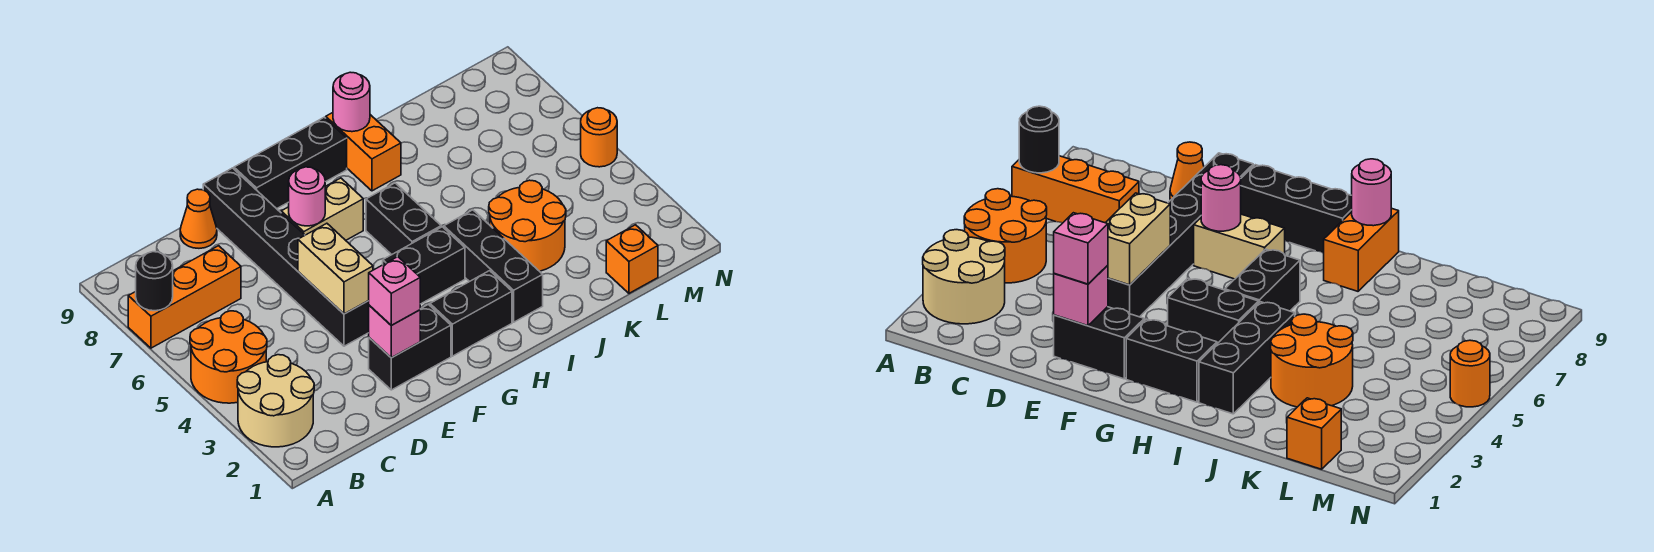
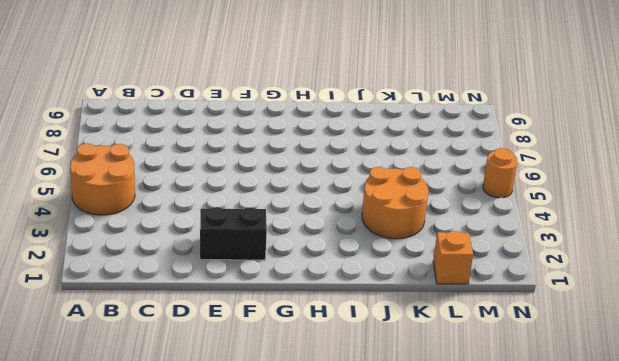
none -> tan round brick A2:B3 level 1
none -> orange brick A7:C7 level 1
none -> orange cone D9 level 1

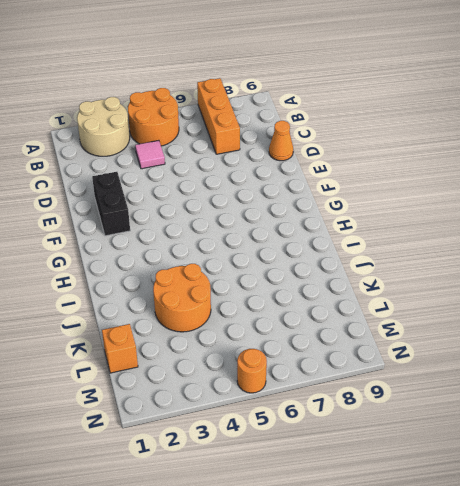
pink tile C4 level 1 -> none
none -> black brick E4:E9 level 1
none -> tan brick F7:G7 level 1
none -> black brick F9:H9 level 1

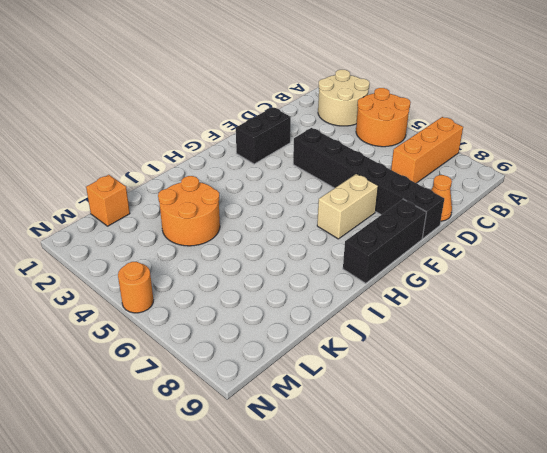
none -> black brick G2:H2 level 1
none -> black brick G4:H4 level 1
none -> black brick H5:H6 level 1

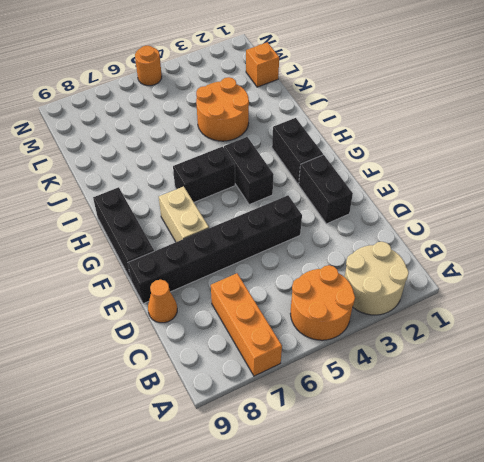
none -> black brick I2:I4 level 1
none -> orange brick I8:I9 level 1
none -> black round brick A7 level 2

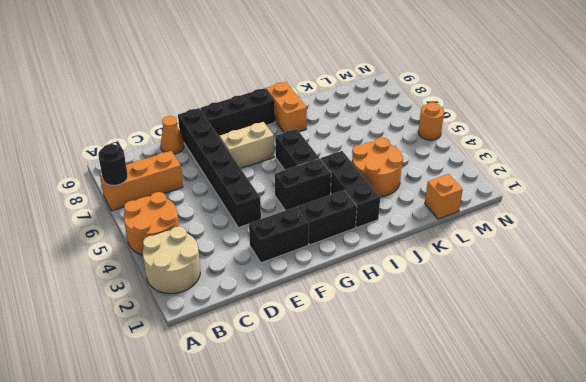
none -> pink brick E2 level 2
none -> tan brick E4:E5 level 2
none -> pink round brick F7 level 2

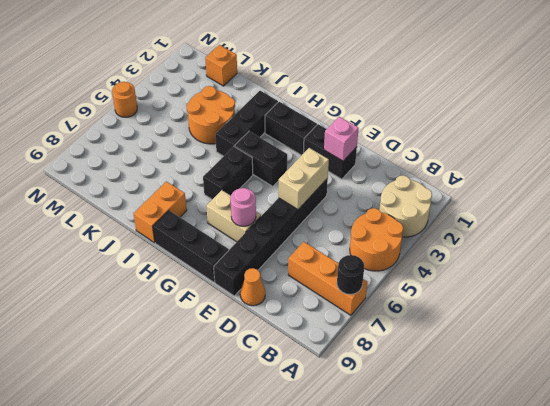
none -> pink round brick I9 level 2
none -> pink brick E2 level 3

